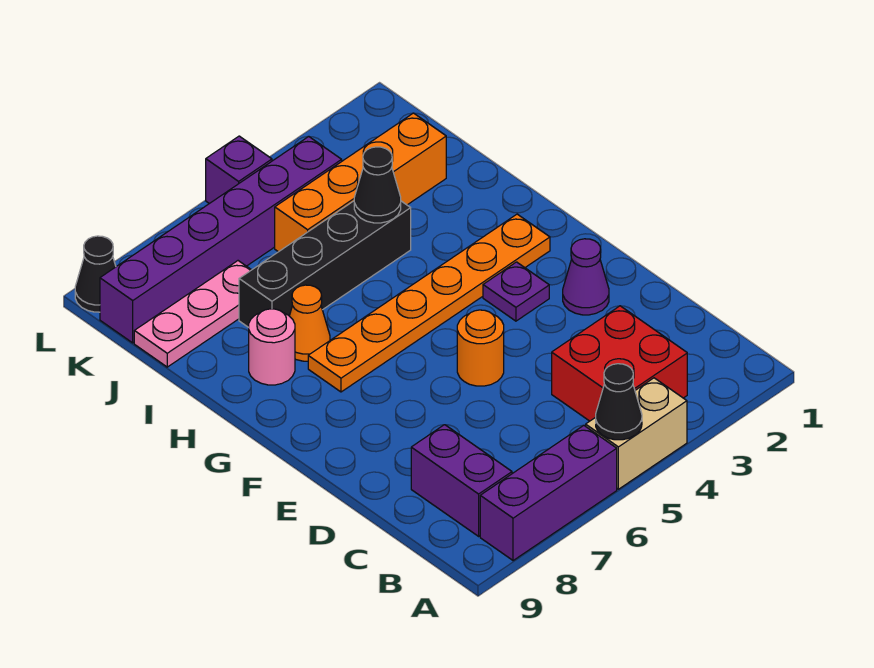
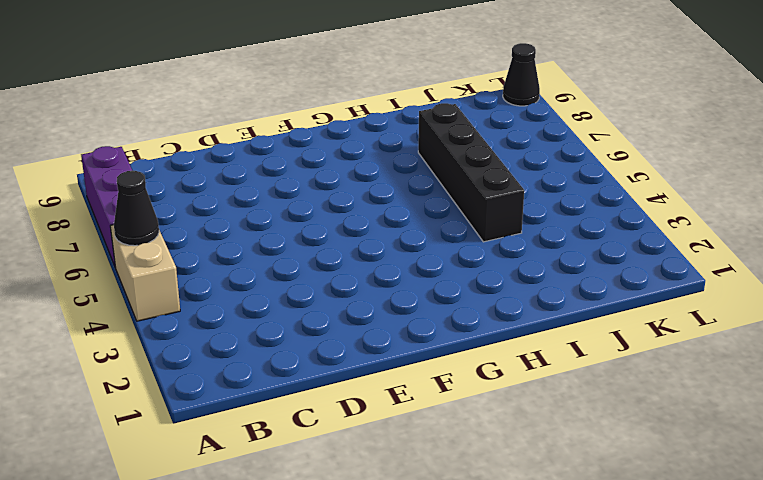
none -> red brick B3:C4 level 1
none -> purple brick B8:C8 level 1
none -> purple cone E2 level 1

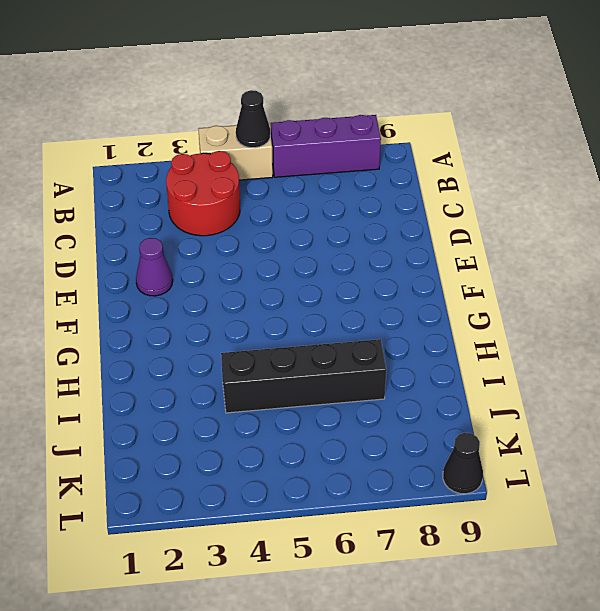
red round brick B3:C4 level 1 -> red brick B3:C4 level 1
none -> purple brick B8:C8 level 1
none -> orange round brick E5 level 1
none -> purple plate F3 level 1

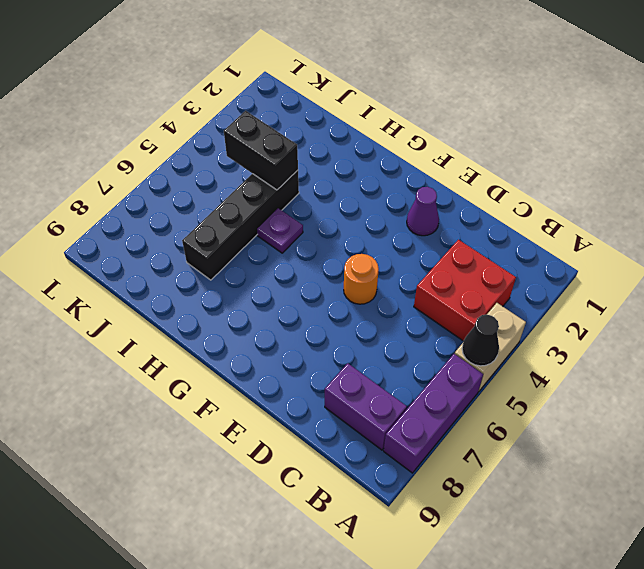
purple plate H5 level 1 -> purple plate F3 level 1
black brick I4:J4 level 2 -> black cone I4 level 2
none -> orange plate G2:G7 level 1
none -> orange cone H7 level 1
none -> pink round brick H8 level 1

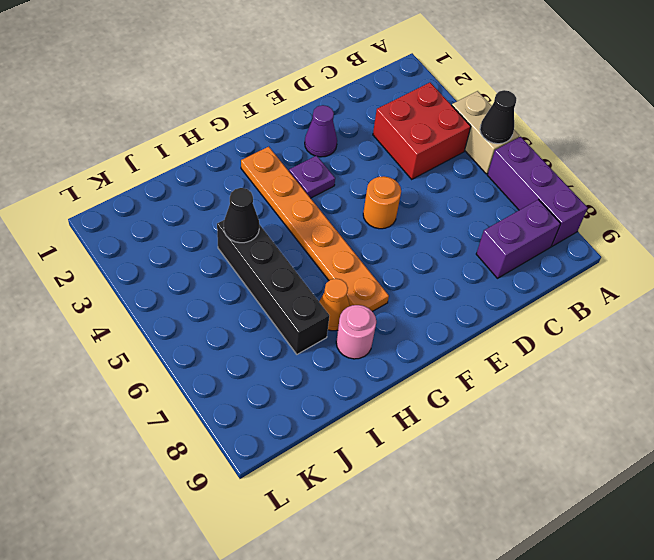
none -> orange brick J2:J5 level 1
none -> pink plate J7:J9 level 1
none -> purple brick K4:K9 level 1

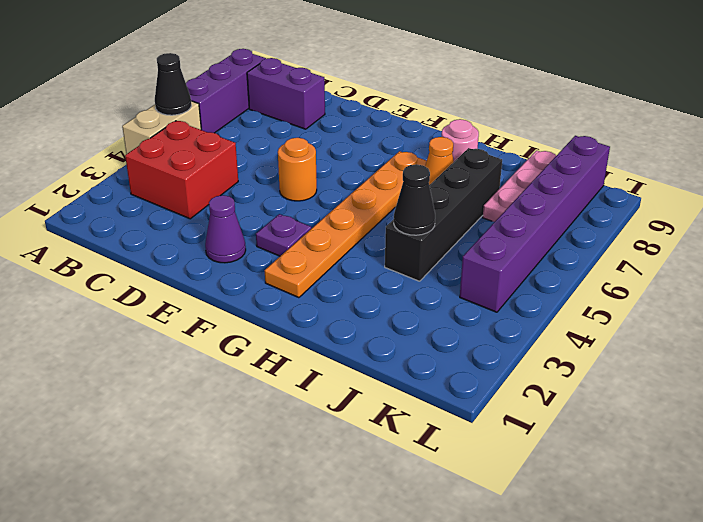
none -> orange brick J2:J5 level 1
none -> purple brick L5 level 1
none -> black cone L9 level 1

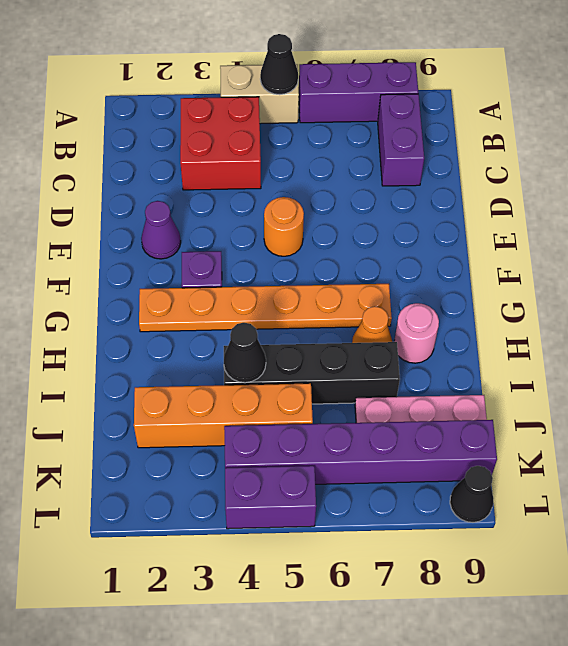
purple brick L4:L5 level 1 -> purple brick L5 level 1

